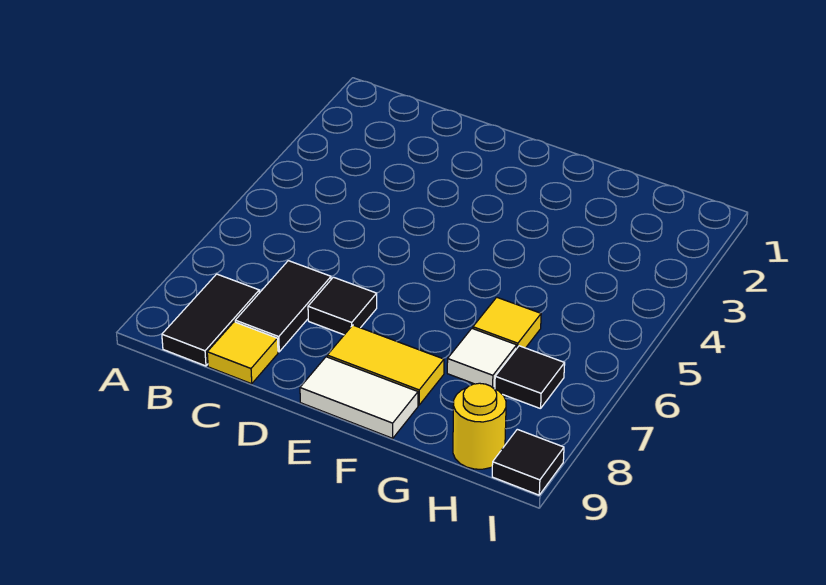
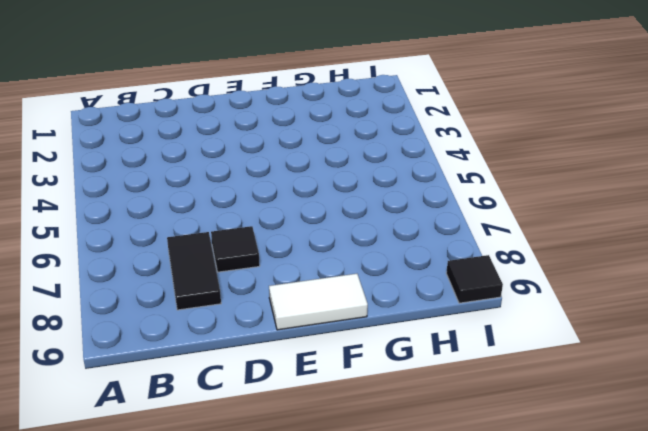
none -> black tile B8:B9 level 1
none -> yellow tile C9 level 1

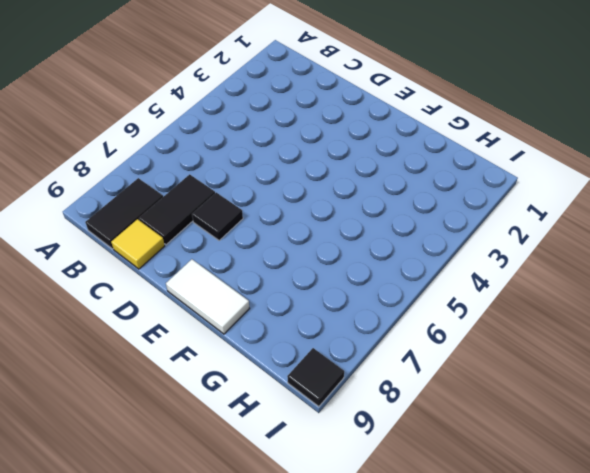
none -> yellow tile E8:F8 level 1
none -> yellow tile G6 level 1

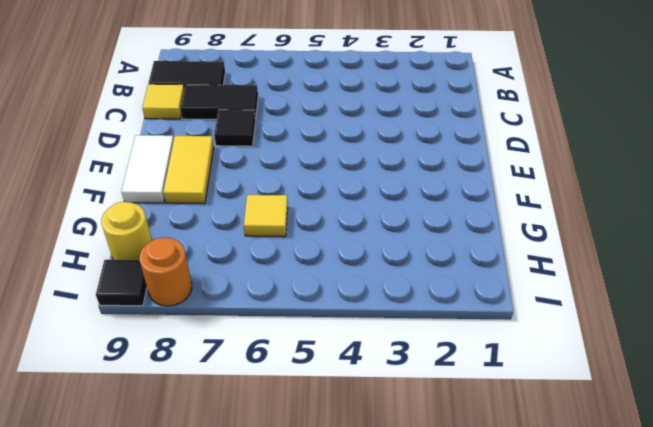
orange round brick I8 level 1 -> none
none -> white tile G7 level 1
none -> black tile H7 level 1

